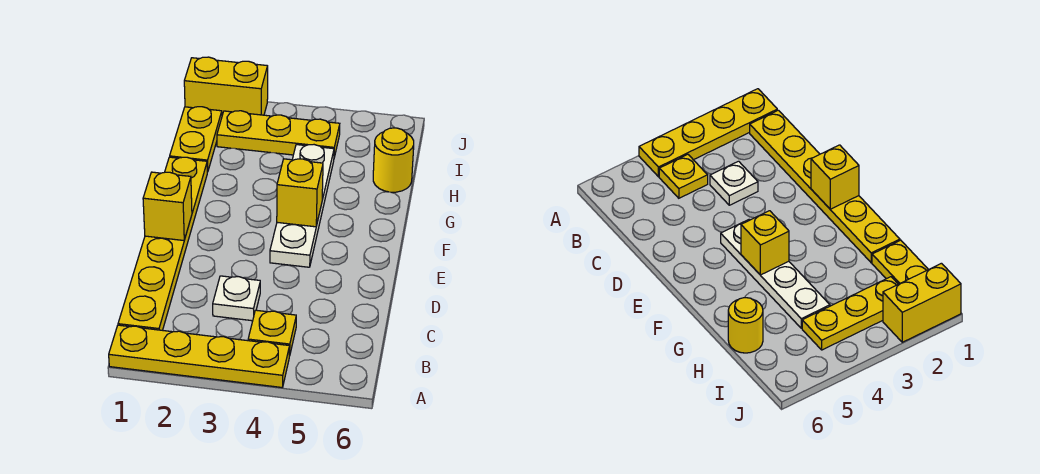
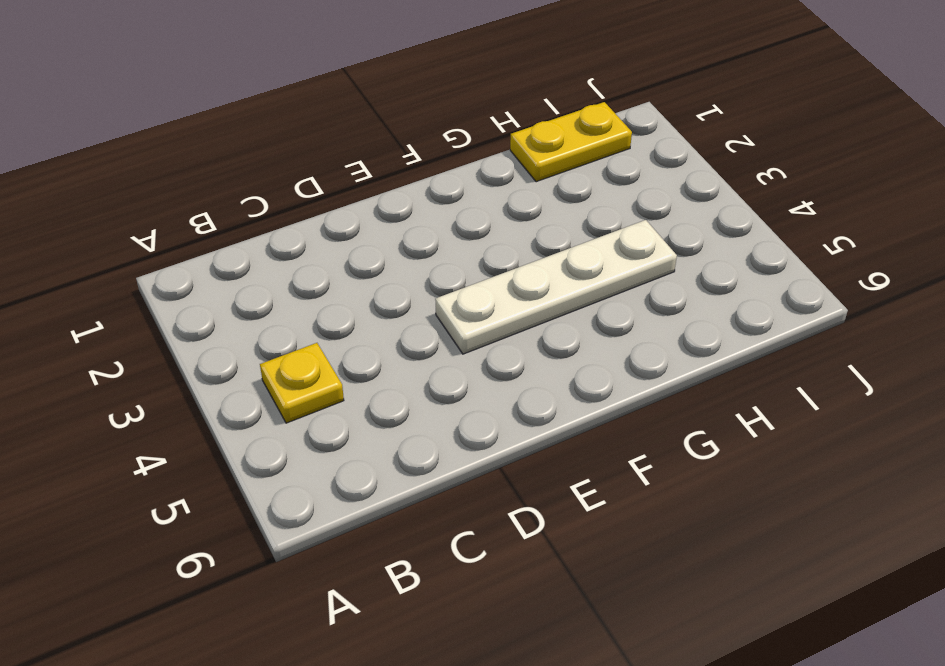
none -> yellow plate A1:A4 level 1
none -> yellow plate B1:G1 level 1

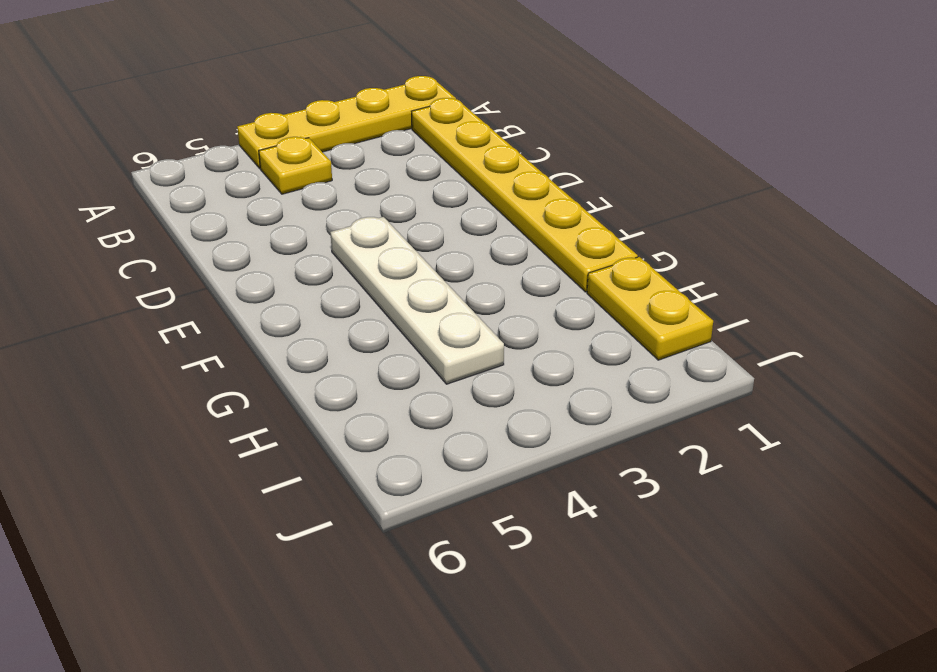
none -> white plate C3 level 1
none -> yellow round brick H6 level 1

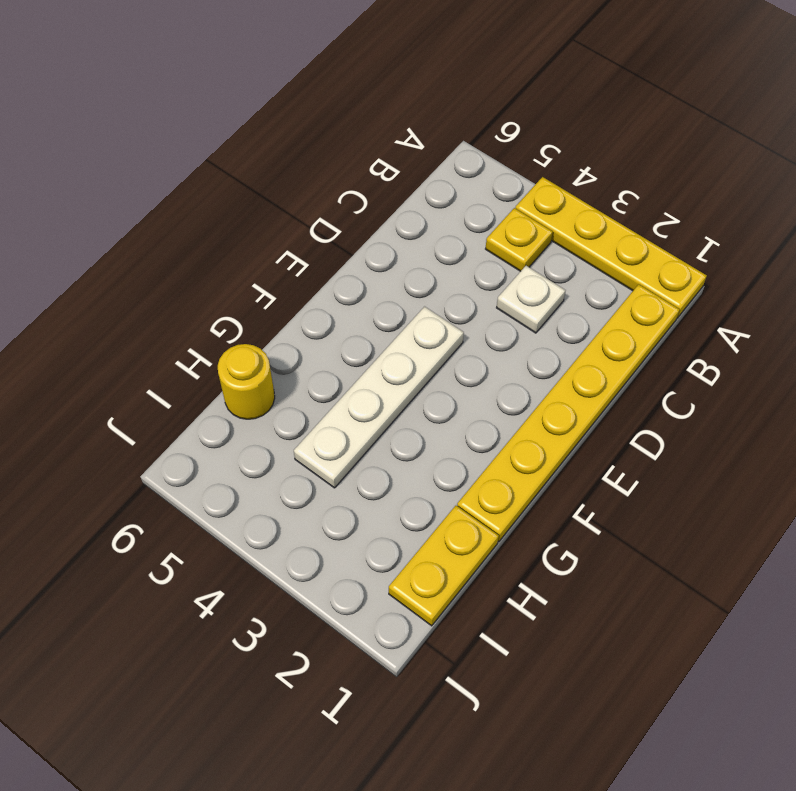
none -> yellow plate I2:I4 level 1
none -> yellow brick J1:J2 level 1

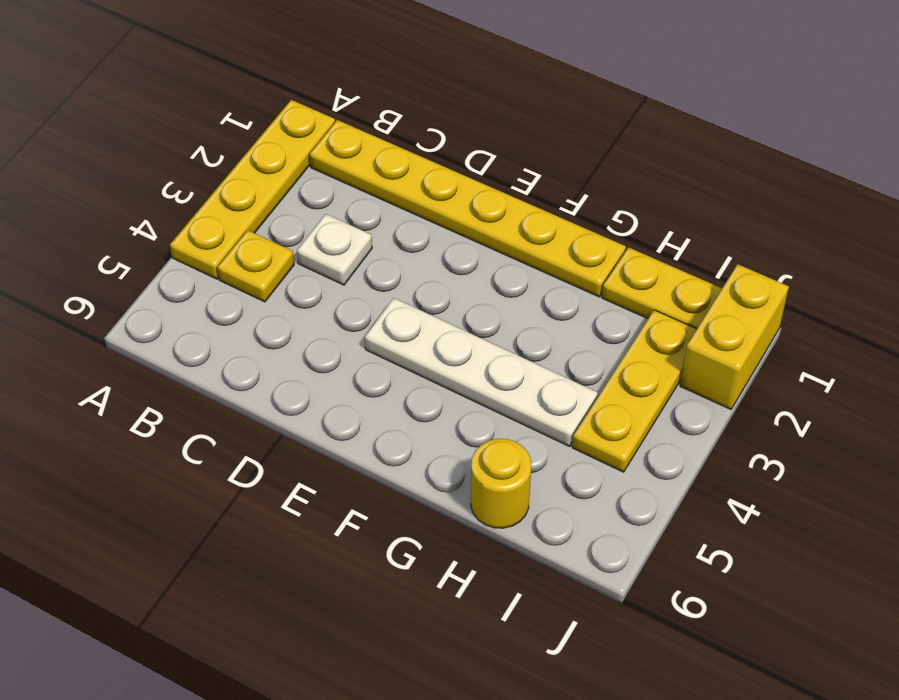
none -> yellow brick E1 level 2
none -> yellow brick F4 level 2

